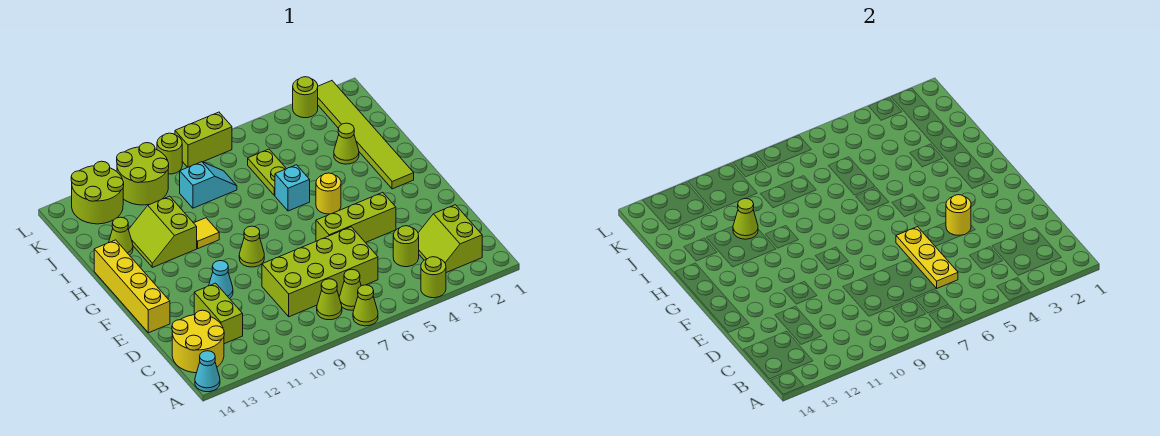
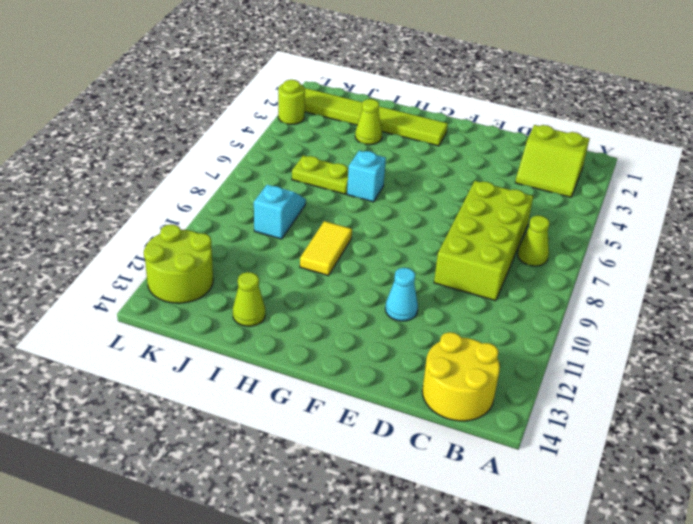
yellow tile H9:H10 level 1 -> yellow tile H10 level 1
none -> lime round brick A4 level 1
none -> lime cone A7 level 1
none -> cyan cone A14 level 1
none -> lime cone B8 level 1

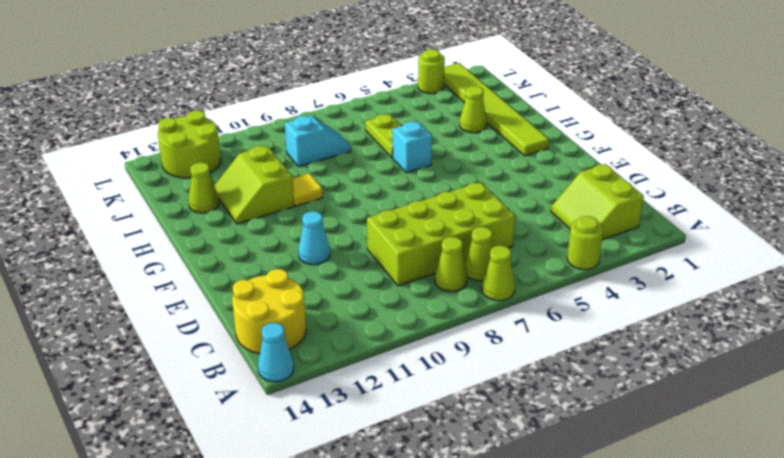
none -> lime round brick C4 level 1
none -> lime brick C12:D12 level 1
none -> lime brick E4:E6 level 1
none -> yellow brick E14:H14 level 1

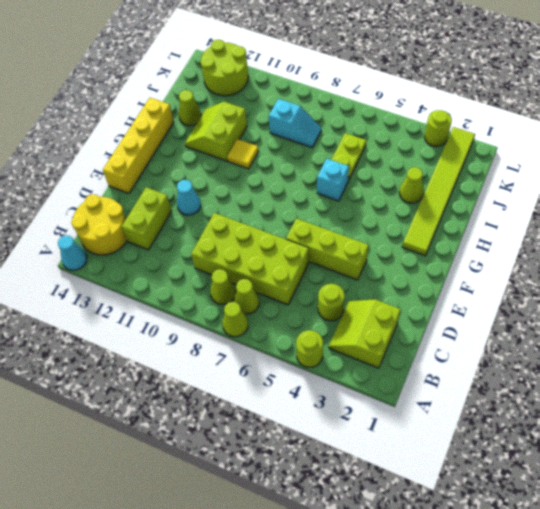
none -> lime cone F9 level 1
none -> yellow round brick G5 level 1
none -> lime round brick K10:L11 level 1
none -> lime brick L7:L8 level 1

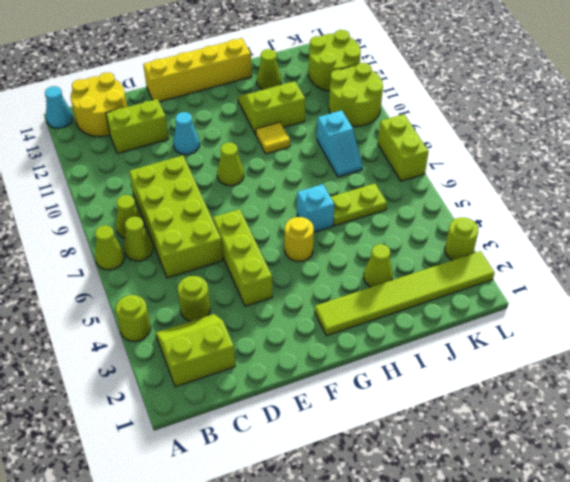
none -> lime round brick L9 level 1
none -> yellow plate C6:E6 level 2
none -> yellow round brick E4 level 2
none -> lime cone I11 level 2

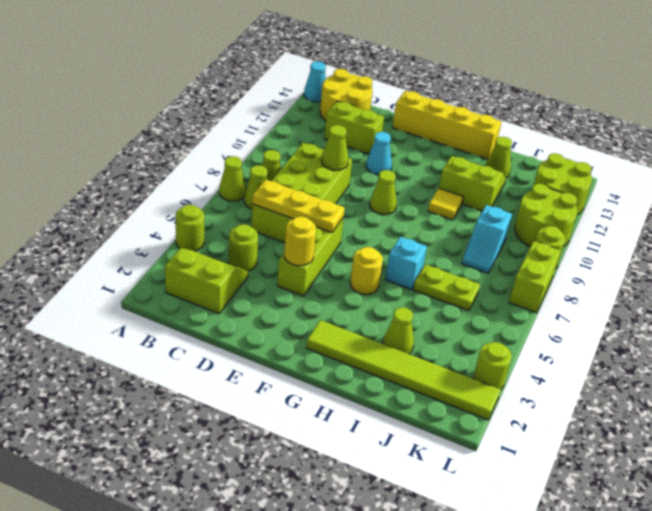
lime cone D9 level 2 -> lime cone I11 level 2

